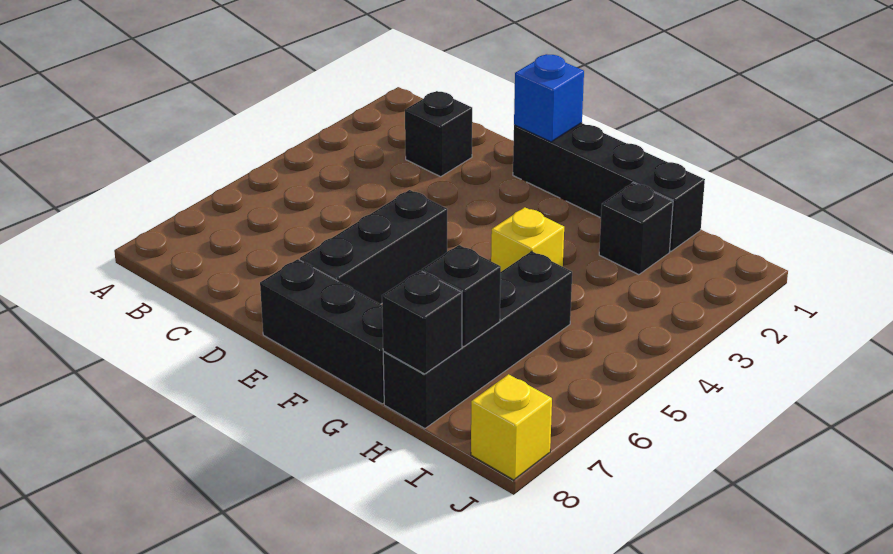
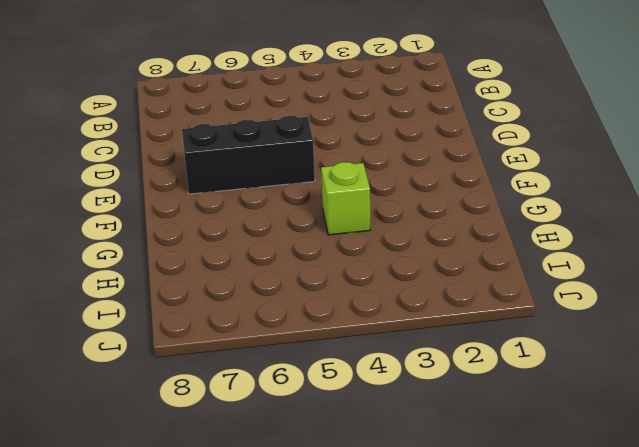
lime brick G4 level 1 -> yellow brick G4 level 1
none -> black brick C2 level 1
none -> black brick E1:H1 level 1

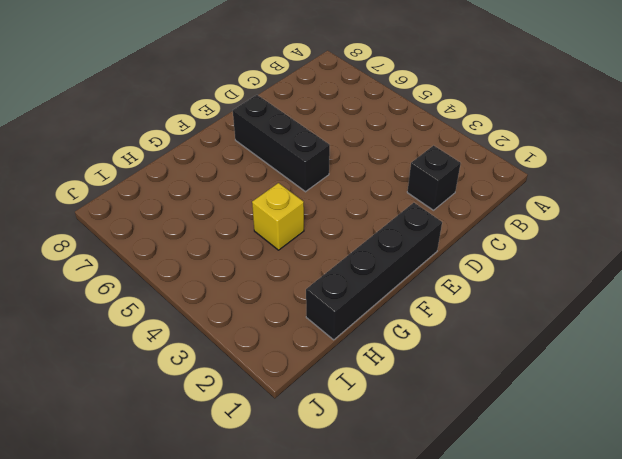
none -> black brick E8:G8 level 1
none -> black brick H2 level 1

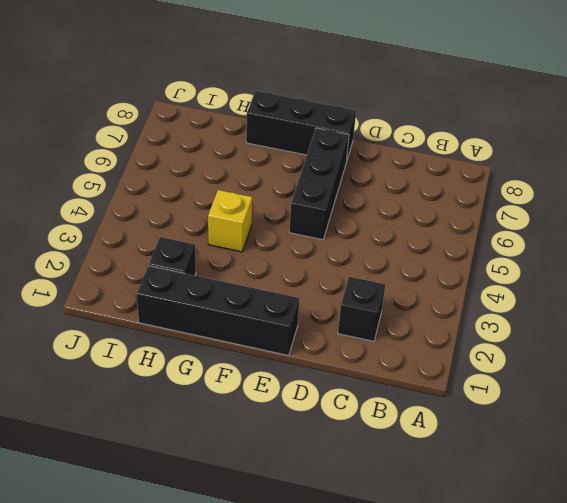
none -> black brick H5:H8 level 1
none -> yellow brick J8 level 1

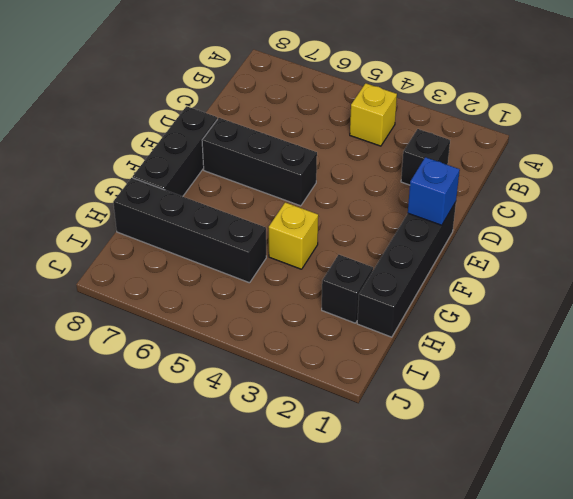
yellow brick B4 level 1 -> yellow brick J8 level 1
none -> black brick H7 level 2
none -> black brick H8 level 2

